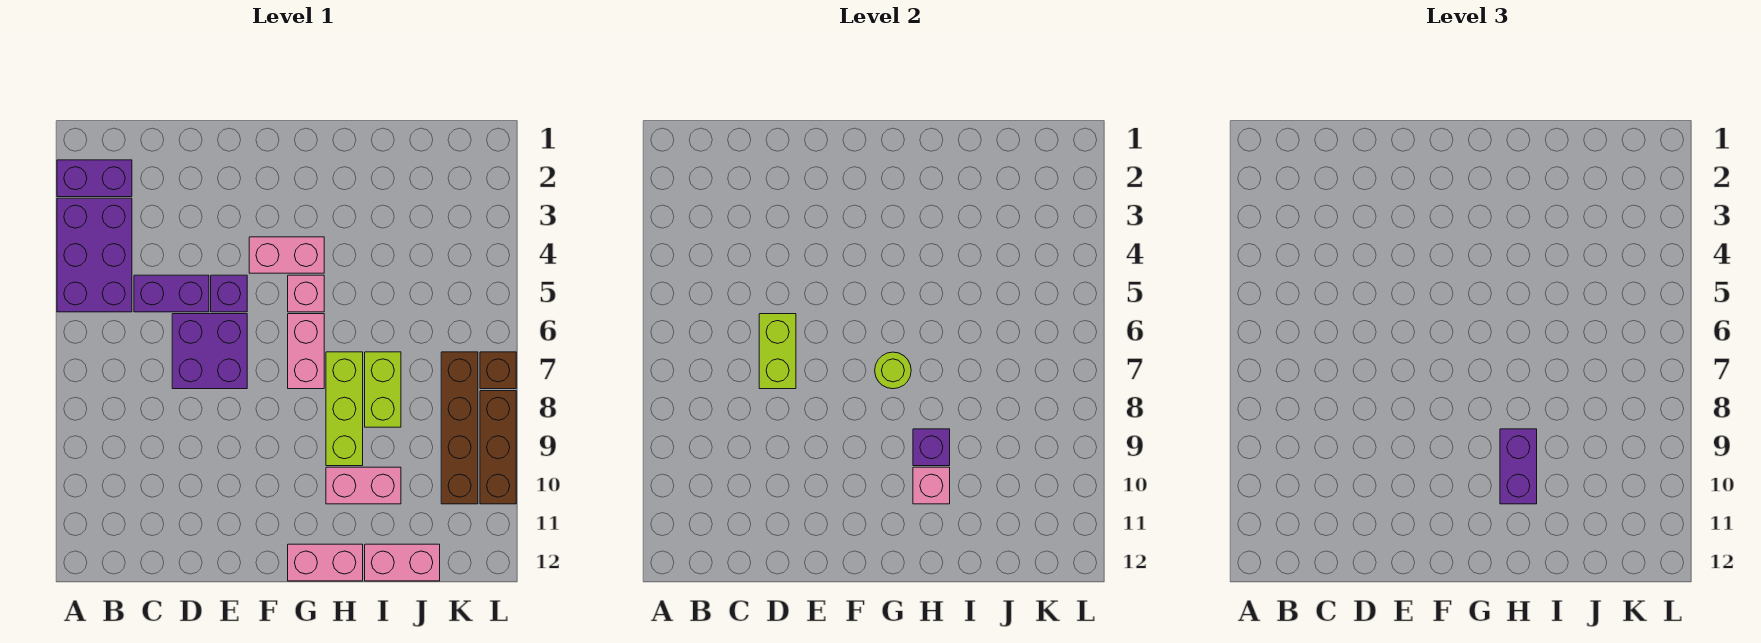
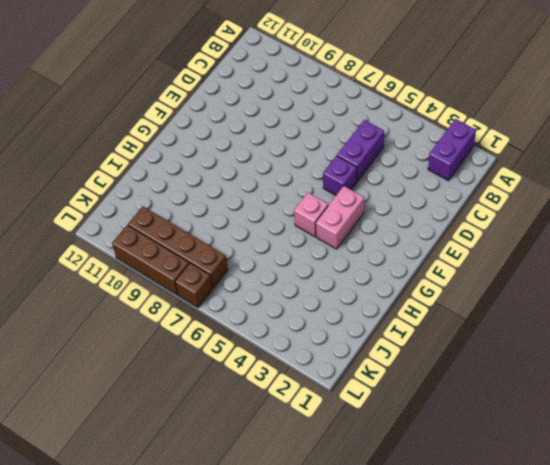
none -> purple brick A3:B5 level 1
none -> purple brick D6:E7 level 1
none -> pink brick G6:G7 level 1

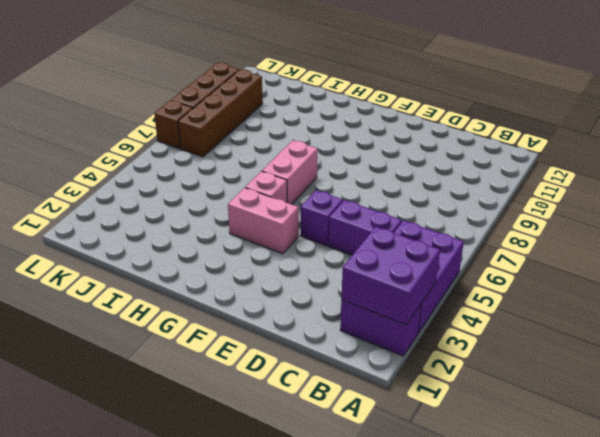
purple brick A2:B3 level 2 -> purple brick D6:E7 level 1
none -> pink brick G12:H12 level 1
none -> lime brick H7:H9 level 1
none -> pink brick H10:I10 level 1

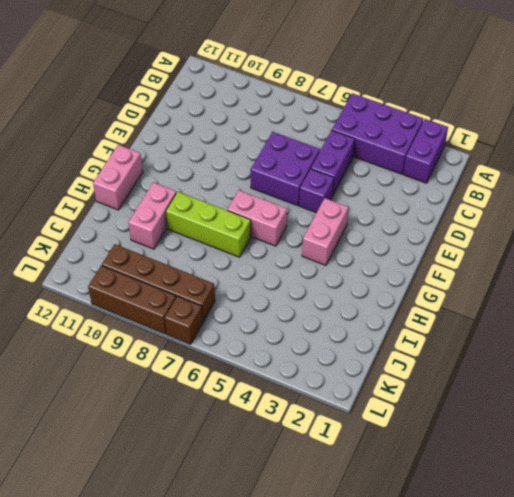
none -> pink brick G5 level 1
none -> lime brick I7:I8 level 1
none -> pink brick I12:J12 level 1

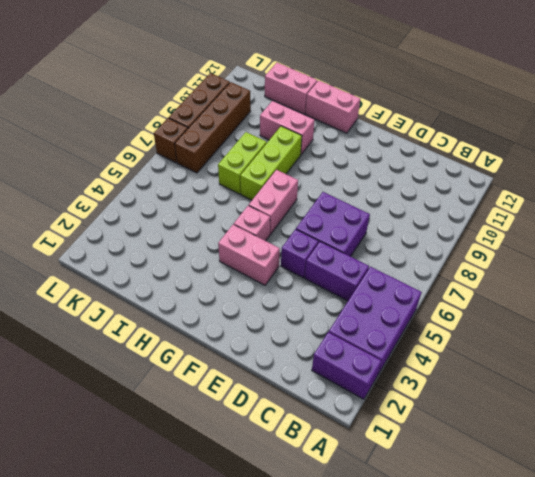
none -> lime brick D6:D7 level 2
none -> lime round brick G7 level 2
none -> purple brick H9 level 2

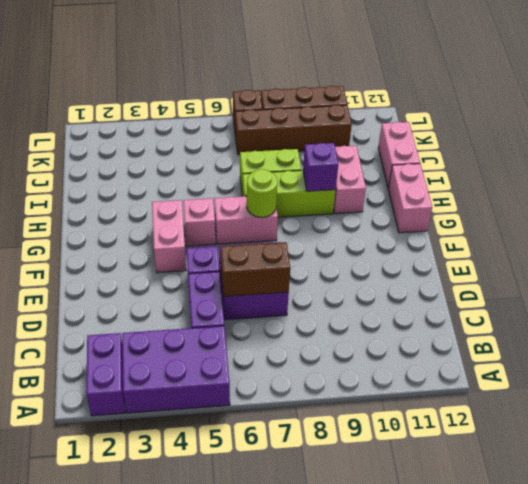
brown brick D6:D7 level 2 -> lime brick D6:D7 level 2
none -> pink brick H10 level 2
none -> purple brick H9:H10 level 3

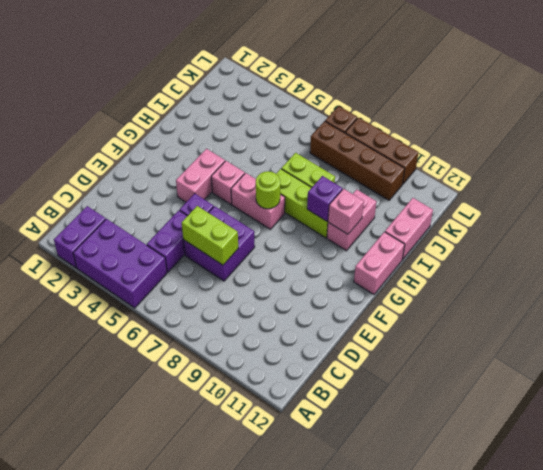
none -> purple brick H9:H10 level 3

